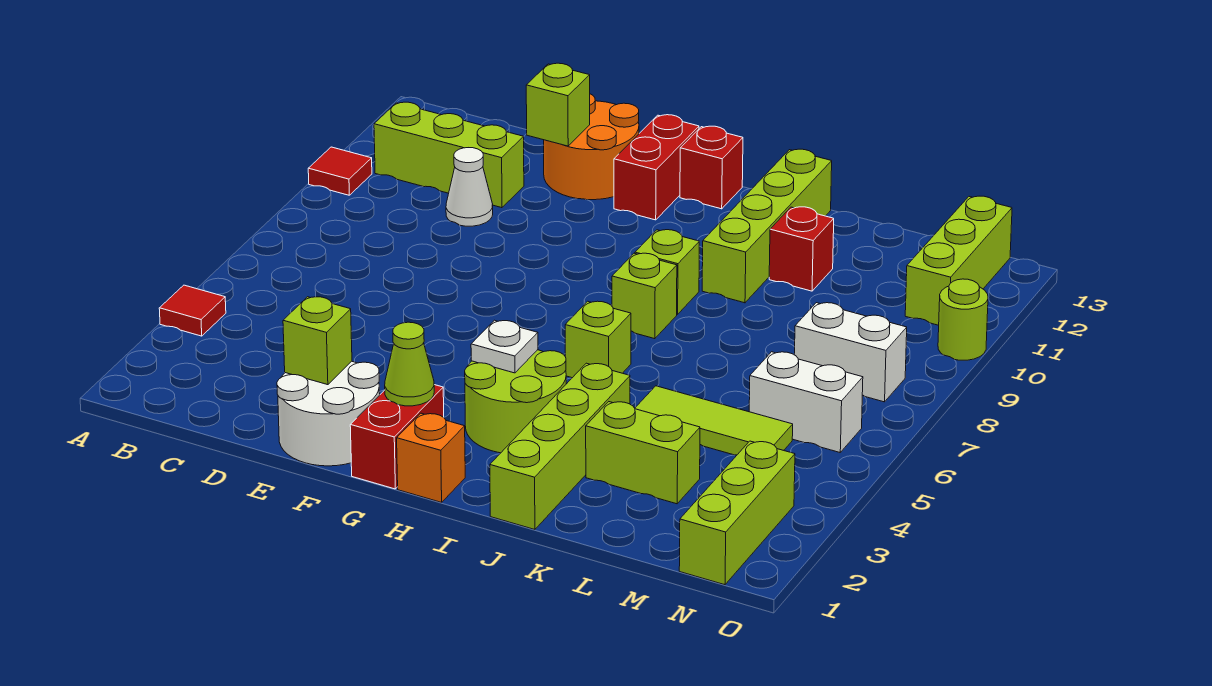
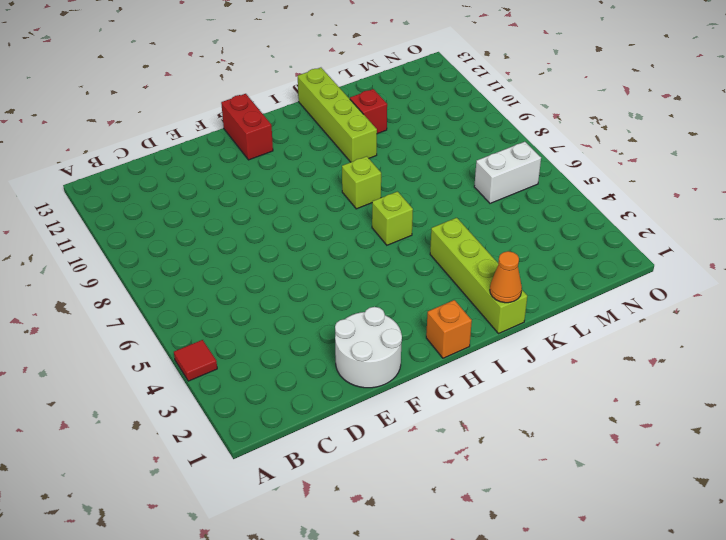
orange cone J1 level 2 -> none
none -> red tile A10 level 1
none -> lime brick B11:D11 level 1
none -> white cone D10 level 1

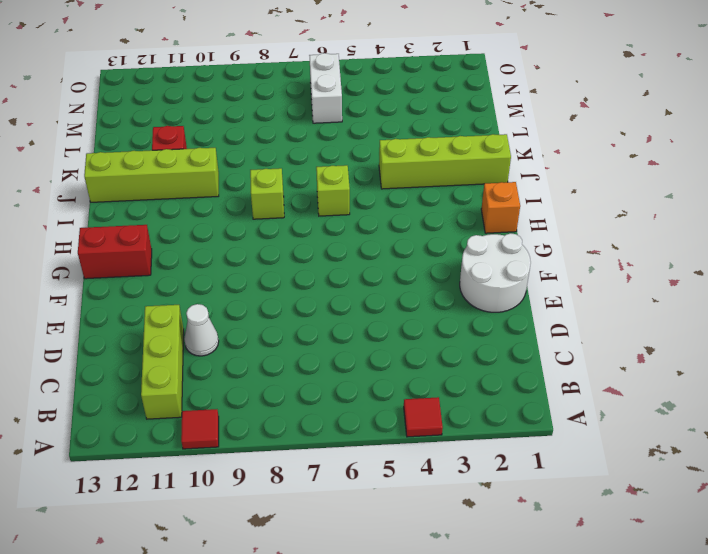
none -> orange round brick E12:F13 level 1
none -> red brick G1:G2 level 1
none -> lime round brick H3:I4 level 1

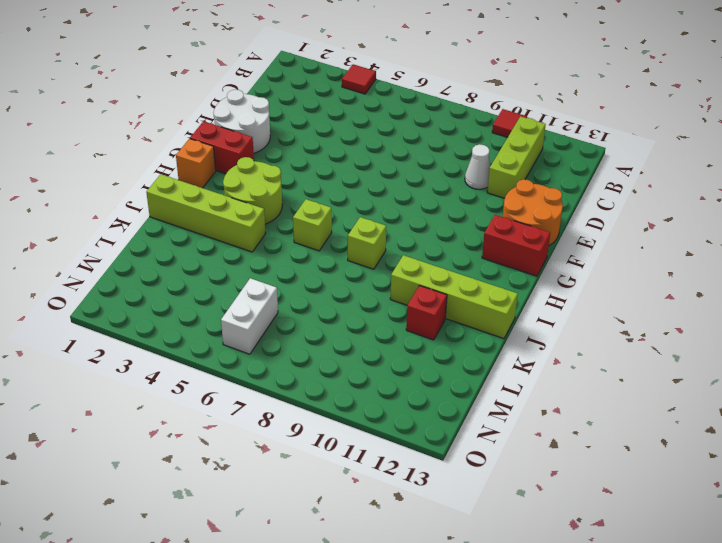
none -> red brick H13 level 1
none -> lime brick I9 level 1
none -> lime brick K3:L3 level 1

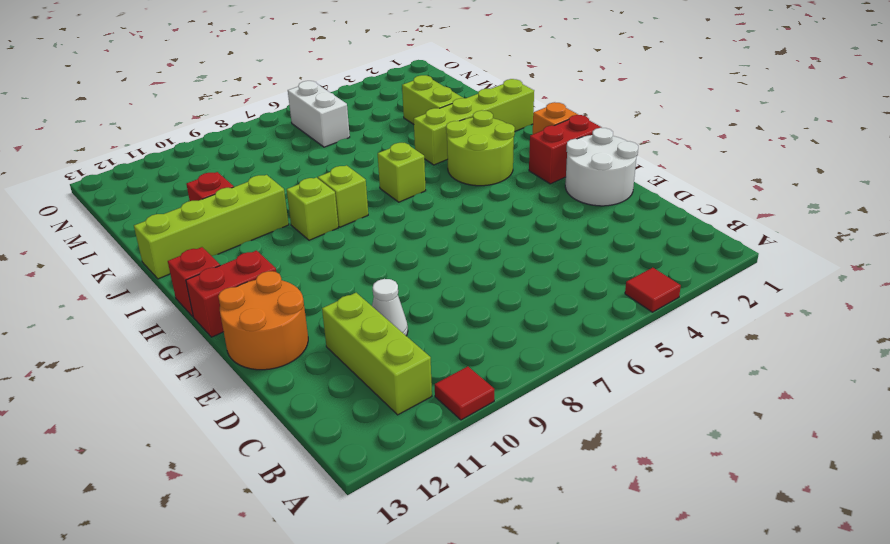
none -> lime tile K5:M5 level 1
none -> white brick M8:N8 level 1
none -> lime brick N1:N3 level 1

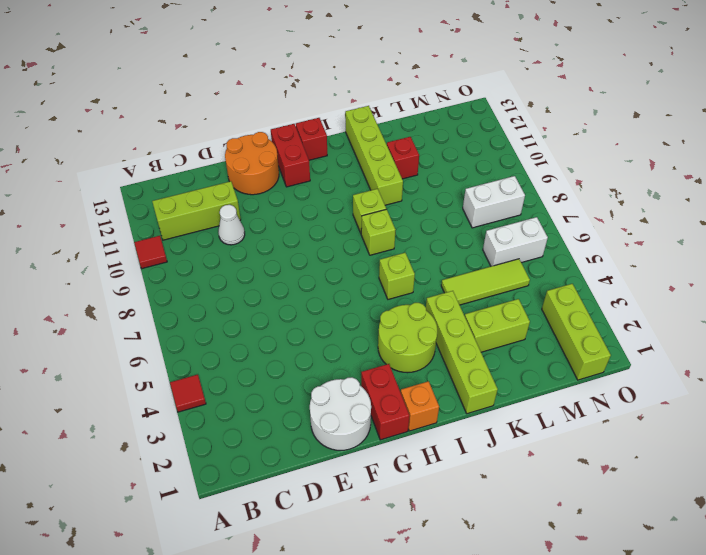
none -> lime brick N11:N13 level 1
none -> lime round brick O10 level 1
none -> lime brick E2 level 2

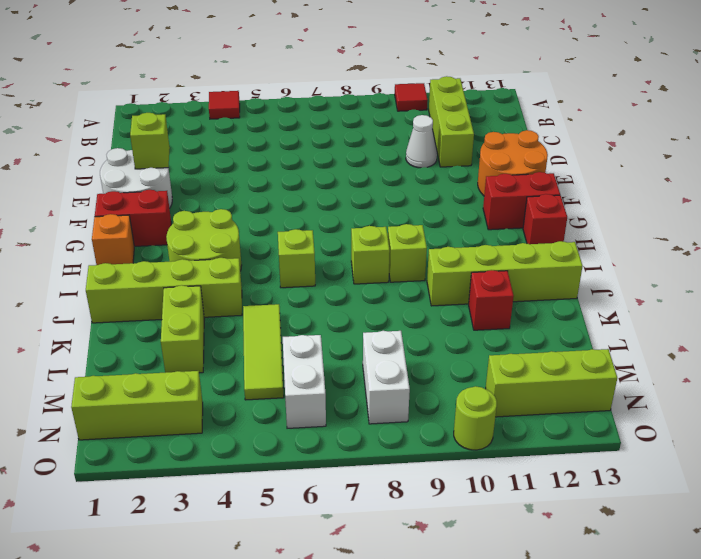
none -> lime brick E12 level 2
none -> lime cone G2 level 2
none -> white plate H4 level 2

